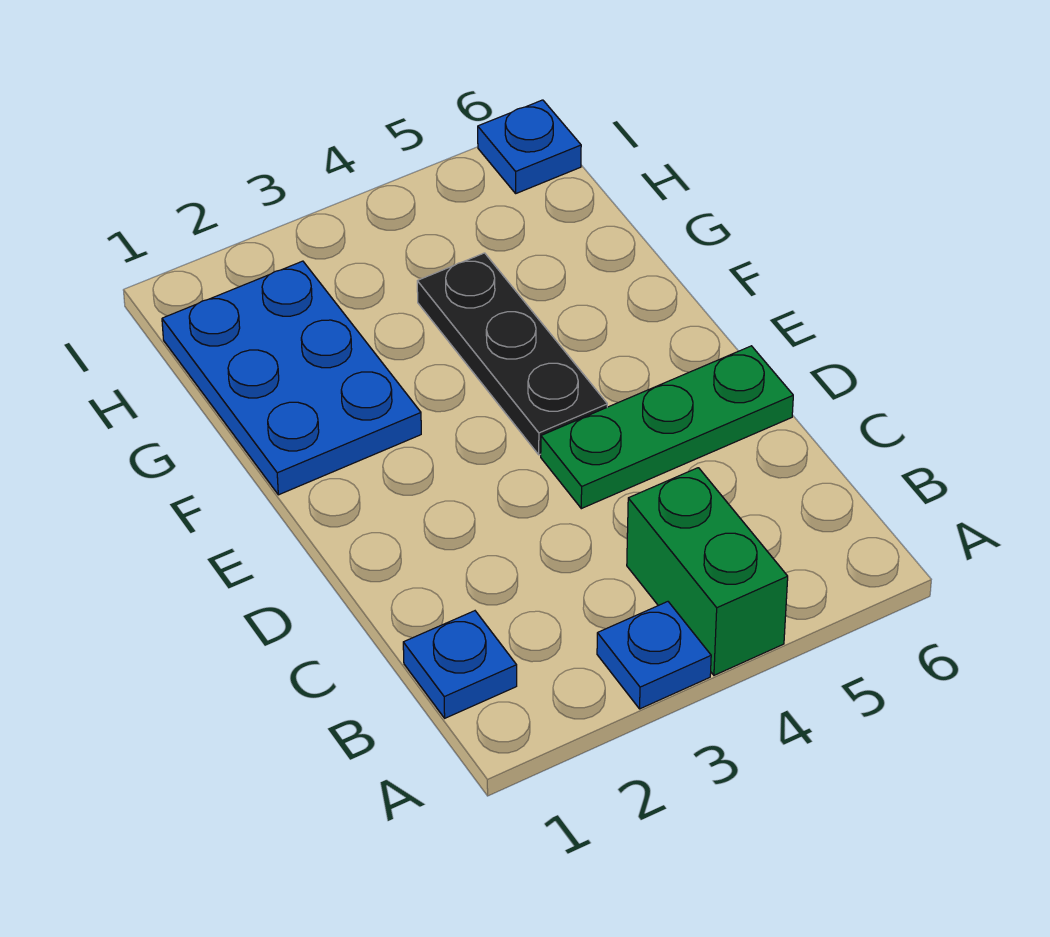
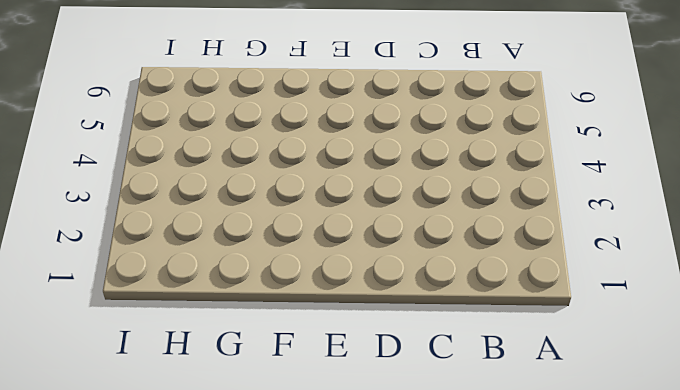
none -> blue plate A3 level 1
none -> green brick A4:B4 level 1

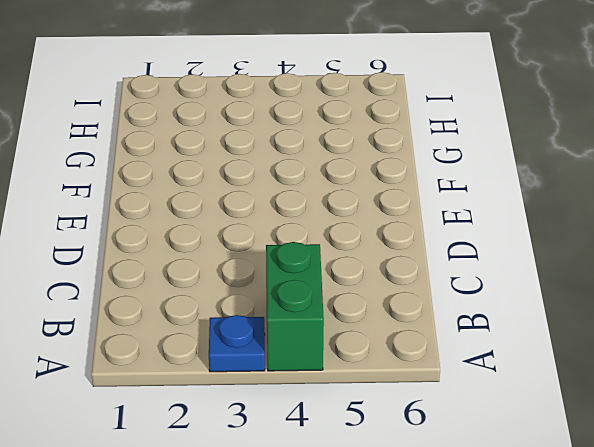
none -> blue plate B1 level 1
none -> green plate D4:D6 level 1

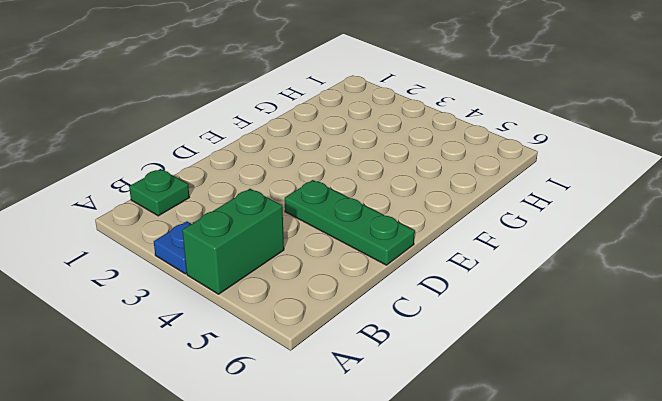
green plate B1 level 1 -> blue plate B1 level 1
none -> black plate E4:G4 level 1
none -> blue plate F1:H2 level 1

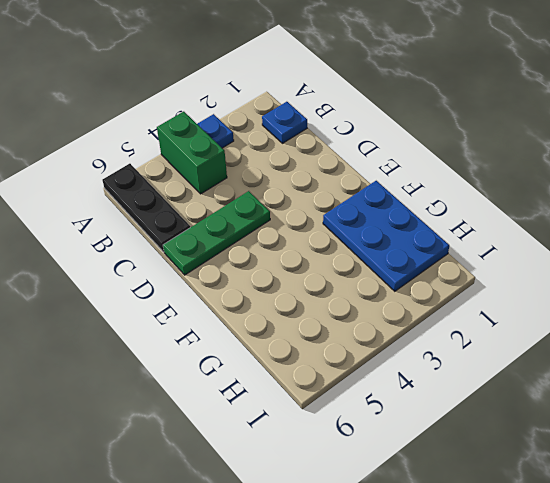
black plate A6:C6 level 1 -> black plate E4:G4 level 1
none -> blue plate I6 level 1

